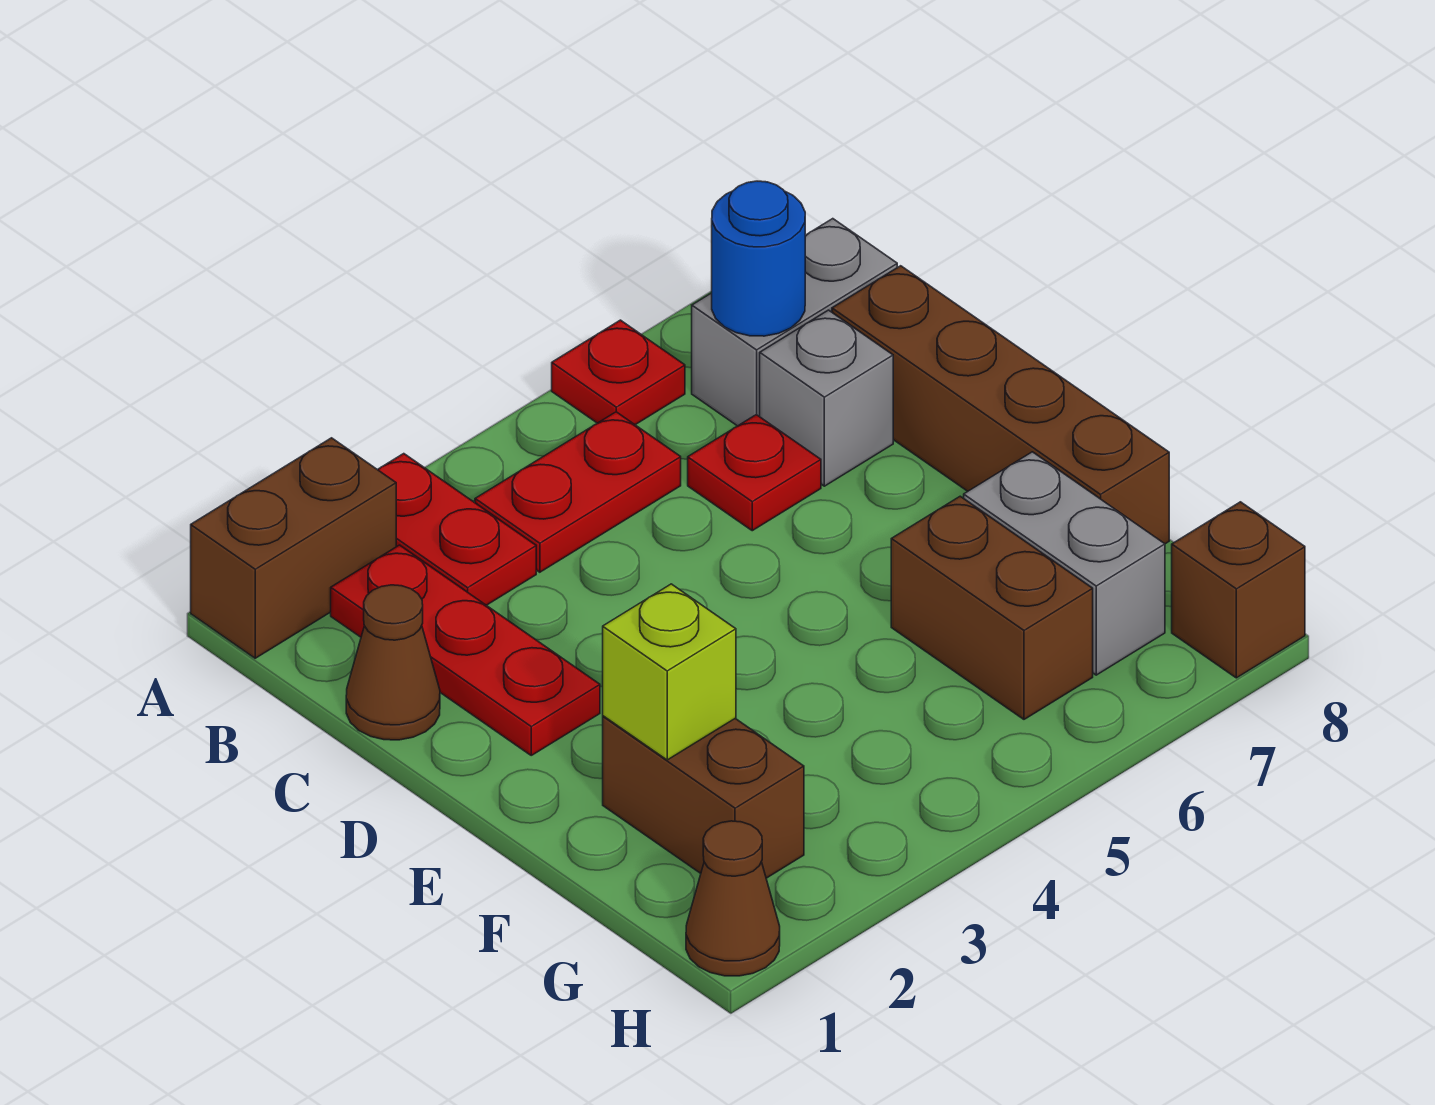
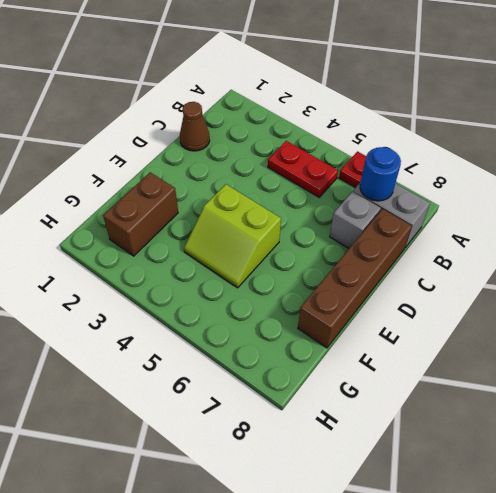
lime slope E4:F5 level 1 top E -> none
none -> brown brick A1:A2 level 1
none -> red plate A3:B3 level 1
none -> red plate B2:D2 level 1

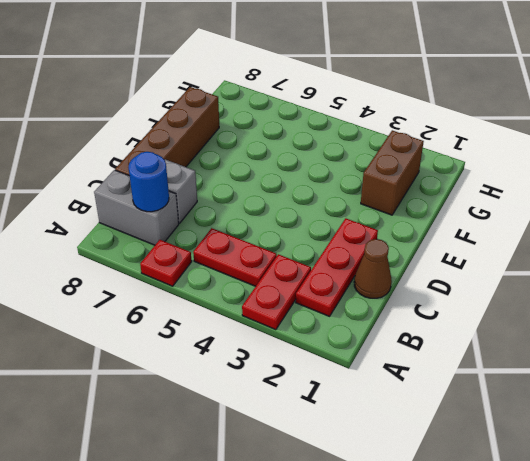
none -> brown brick A1:A2 level 1
none -> red plate C6 level 1
none -> brown brick F6:G6 level 1

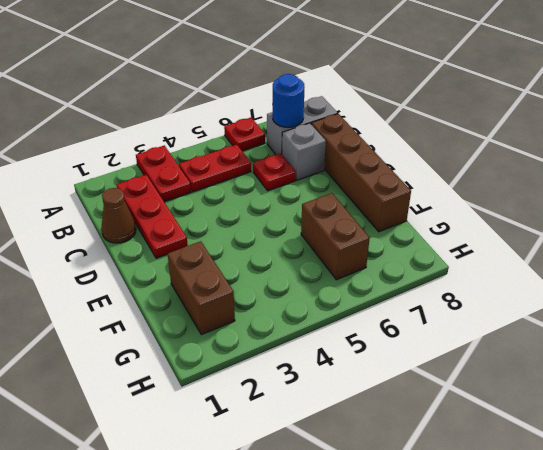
none -> brown brick A1:A2 level 1
none -> grey brick F7:G7 level 1
none -> brown cone H1 level 1

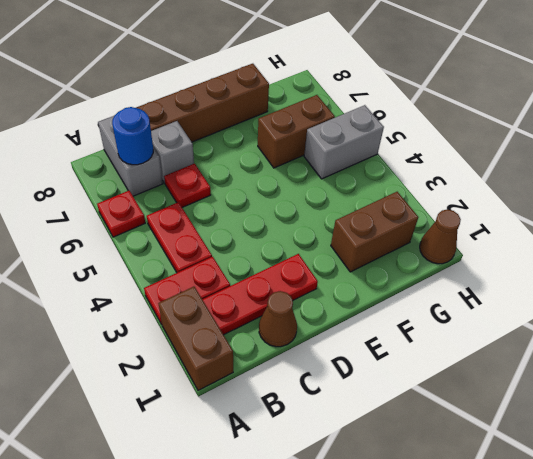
grey brick G5:H5 level 1 -> grey brick F7:G7 level 1
none -> brown brick H8 level 1
none -> lime brick F2 level 2

